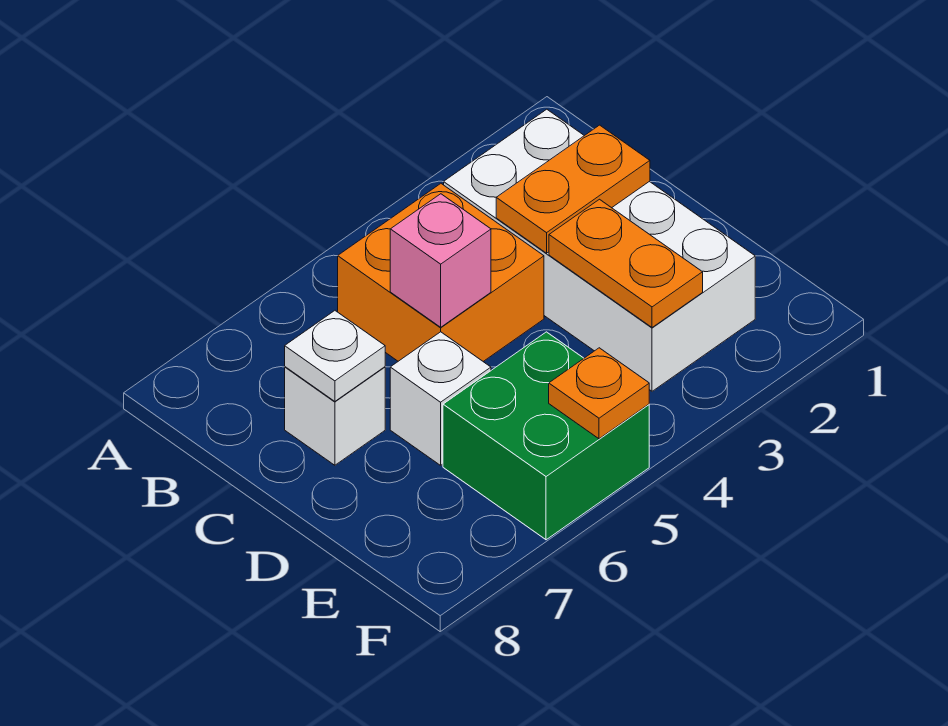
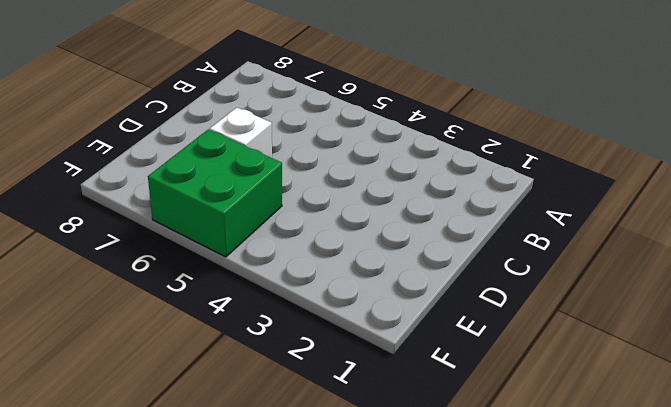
none -> white brick B2:E3 level 1
none -> orange brick B4:C5 level 1

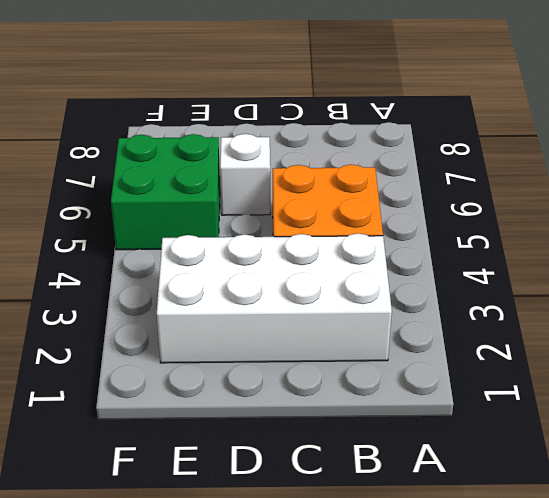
none -> white brick C7 level 1
none -> orange plate C2:C3 level 2

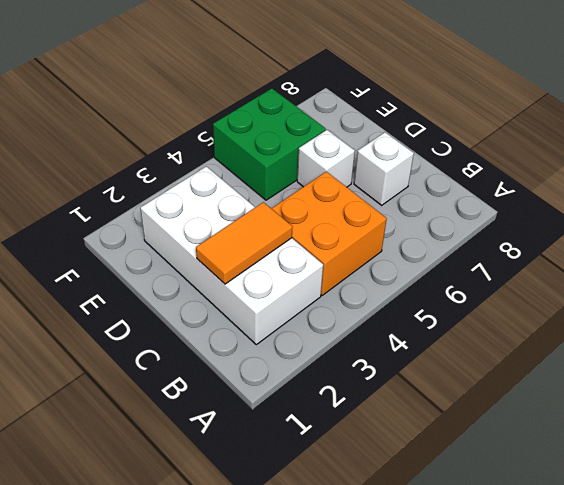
orange tile C2:C3 level 2 -> orange plate C2:C3 level 2
none -> pink brick C5 level 2
none -> white plate C7 level 2

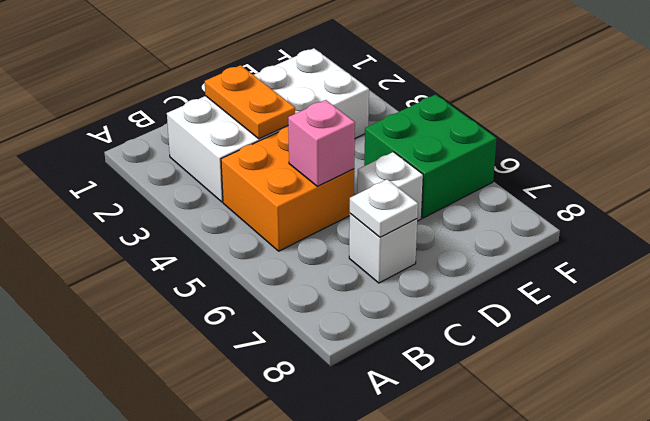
none -> orange plate D3:E3 level 2
none -> orange plate F5 level 2

